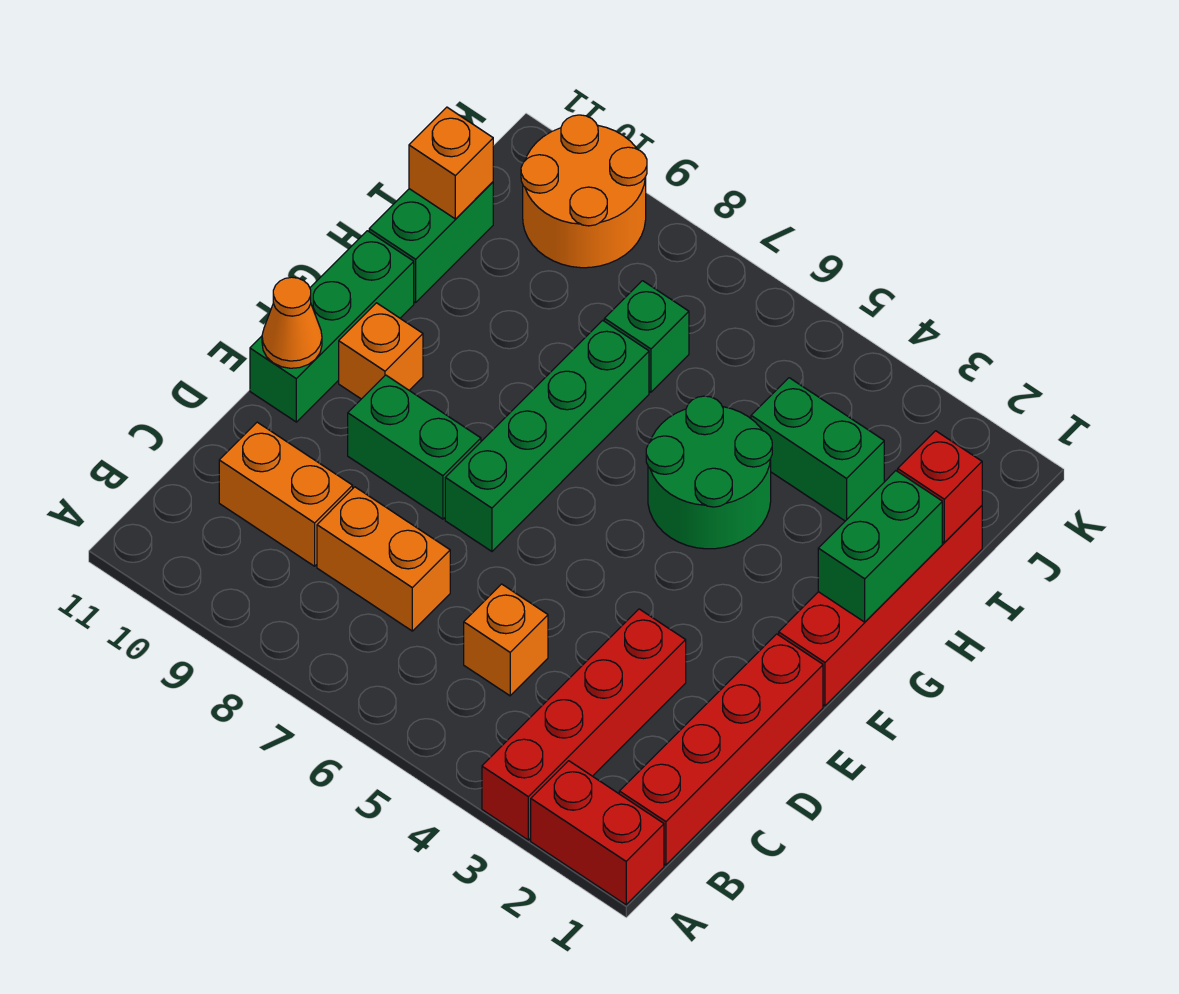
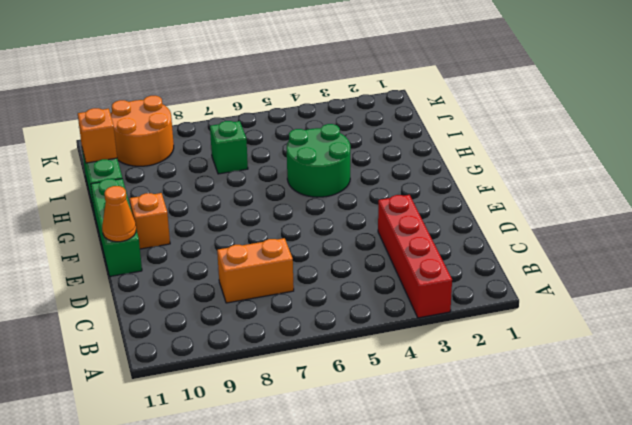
none -> red brick A1:A2 level 1
none -> red brick B1:E1 level 1
none -> orange brick C5 level 1

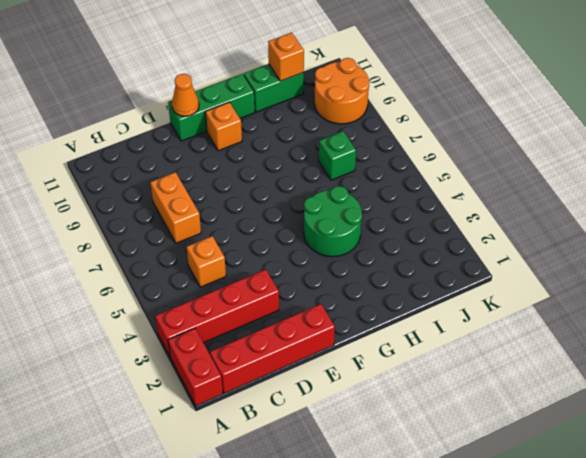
none -> orange brick C9:C10 level 1
none -> green brick E7:H7 level 1
none -> green brick E8:E9 level 1

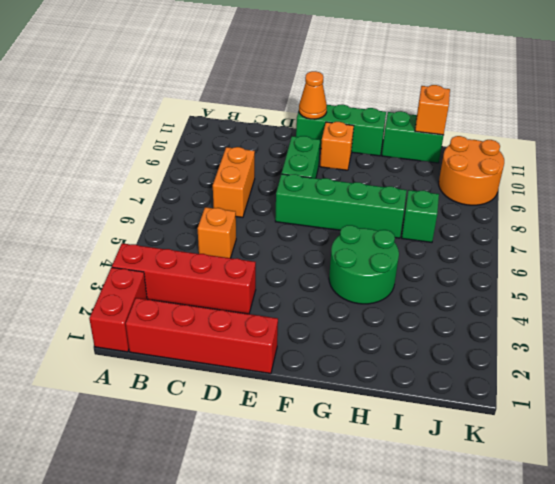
none -> orange brick C9:C10 level 1
none -> red brick F1:I1 level 1
none -> green brick I3:I4 level 1

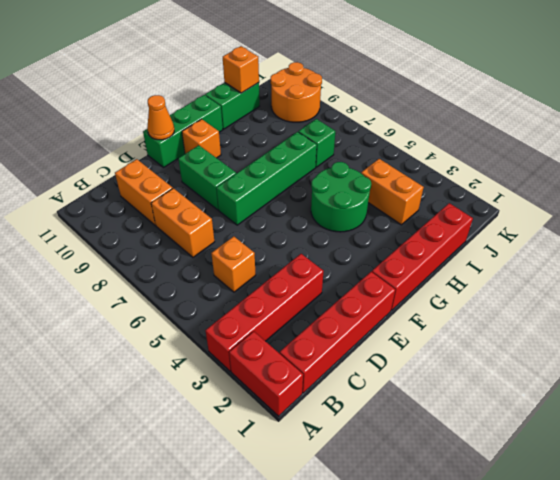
orange brick I3:I4 level 1 -> green brick I3:I4 level 1
none -> green brick G1:H1 level 2
none -> red brick I1 level 2

